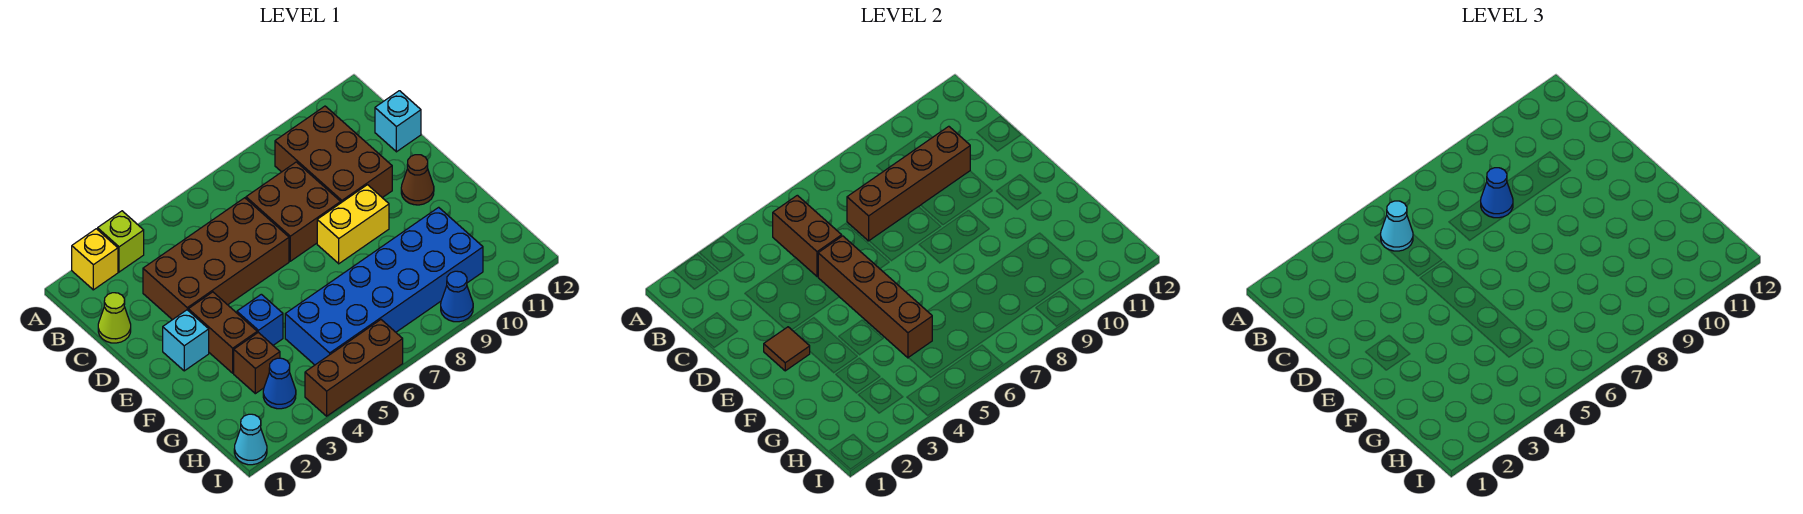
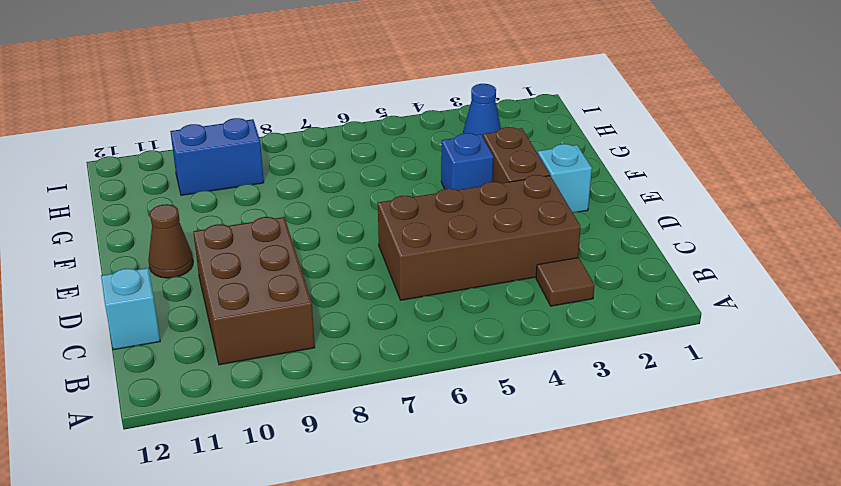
brown tile B3 level 1 -> brown tile E2 level 2
blue brick H9:H10 level 1 -> blue brick G5:H10 level 1
none -> yellow brick A2 level 1
none -> lime brick A3 level 1
none -> lime cone C1 level 1

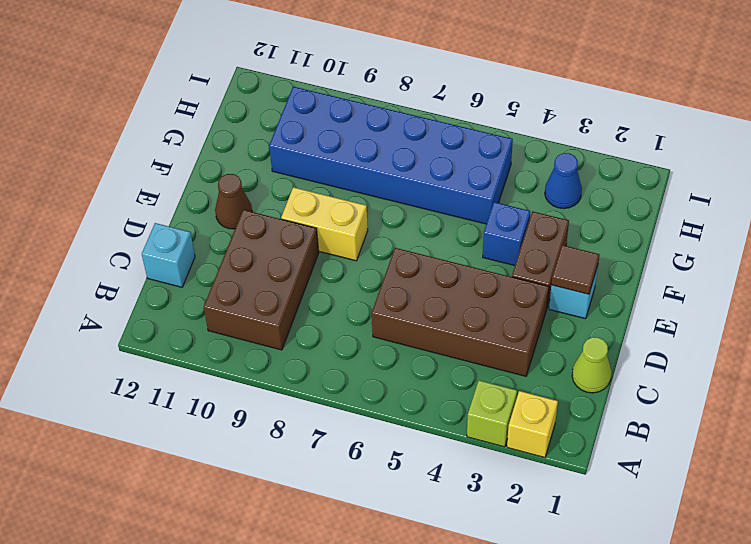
none -> brown brick C7:D8 level 1
none -> brown brick G3 level 1
none -> cyan cone I1 level 1

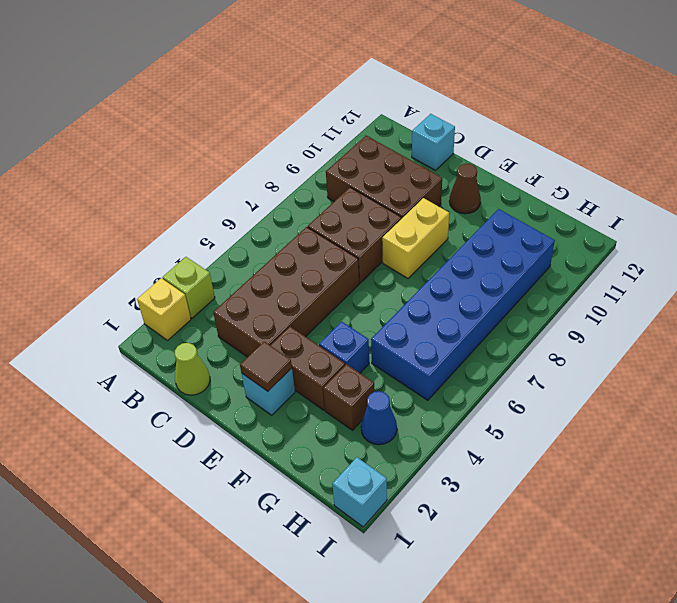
cyan brick I1 level 1 -> cyan cone I1 level 1
none -> brown brick I4:I6 level 1
none -> blue cone I9 level 1
none -> brown brick B5:C5 level 2

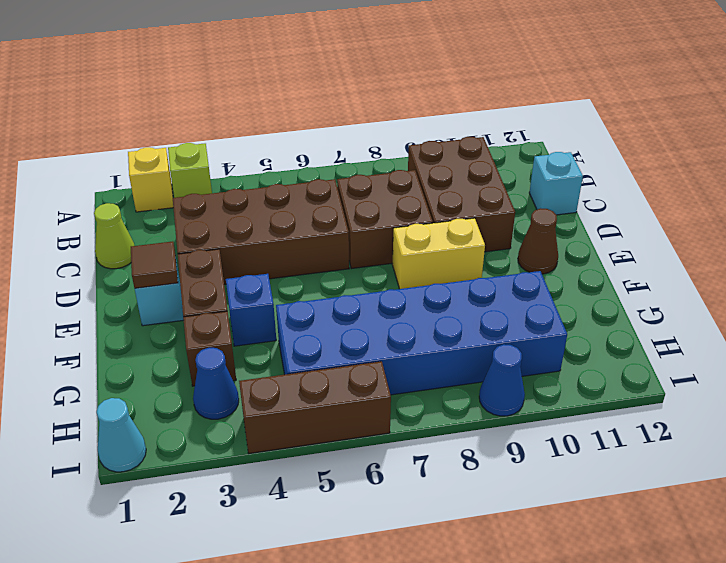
none -> brown brick B5:C5 level 2
none -> brown brick C7:C10 level 2
none -> brown brick D5:G5 level 2

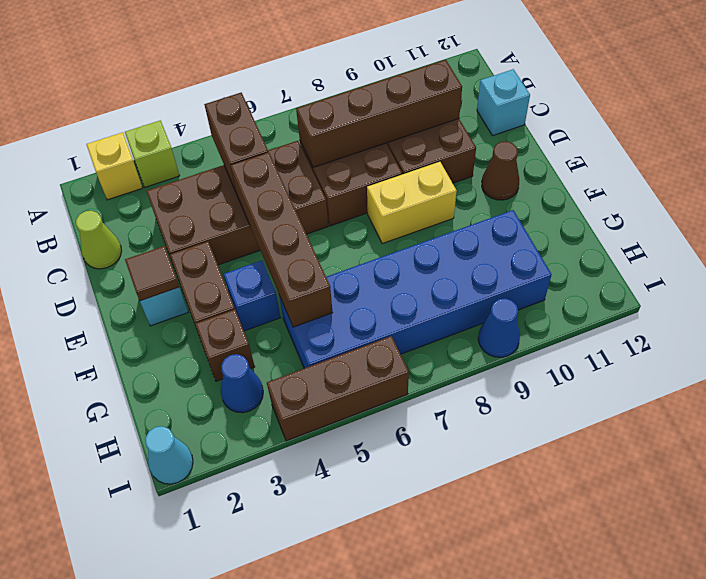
none -> cyan cone B5 level 3
none -> blue cone C8 level 3

